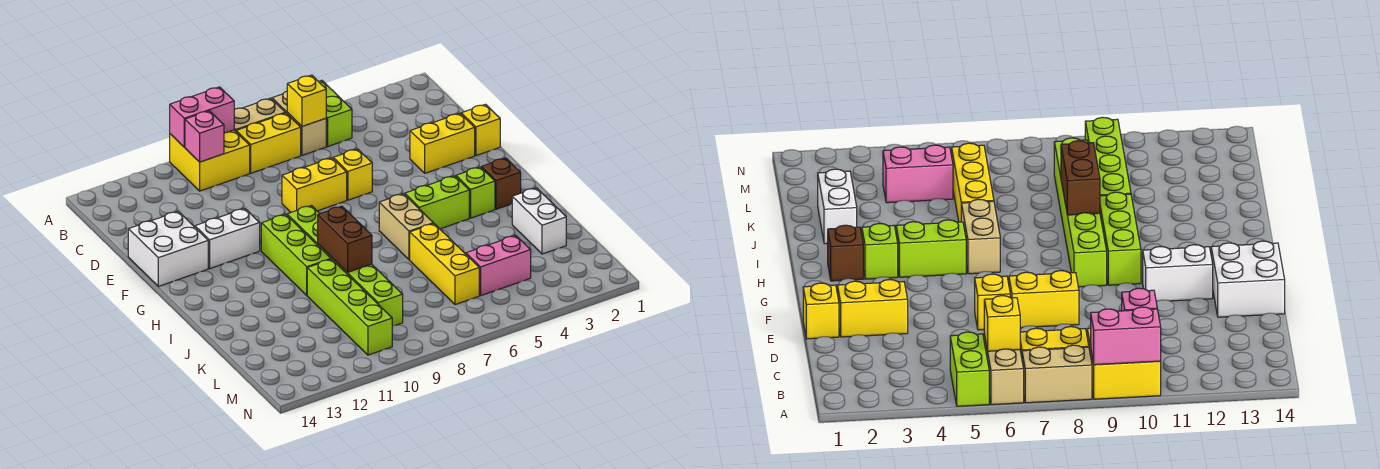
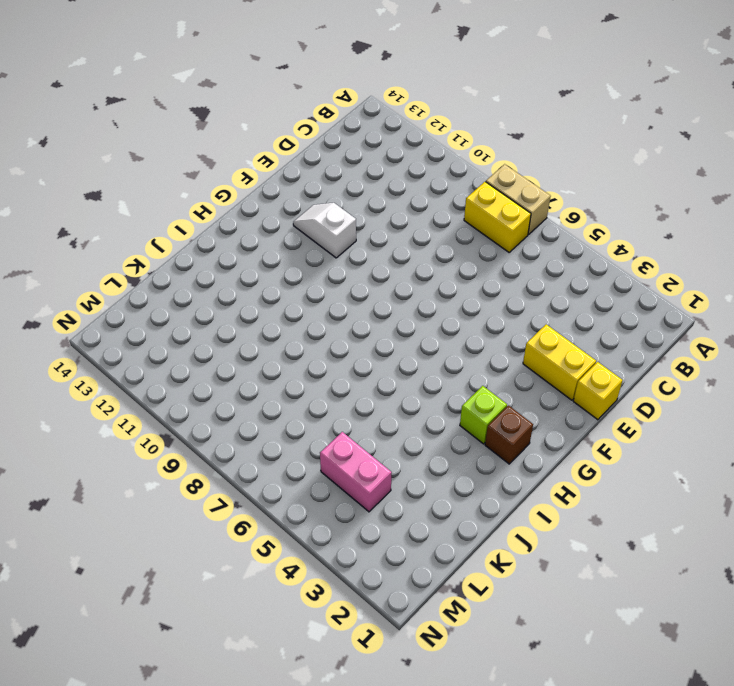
white slope F11:F12 level 1 top 11 -> white brick F11:F12 level 1
none -> lime brick A5:B5 level 1
none -> tan brick A6:B6 level 1
none -> yellow brick A9:B10 level 1

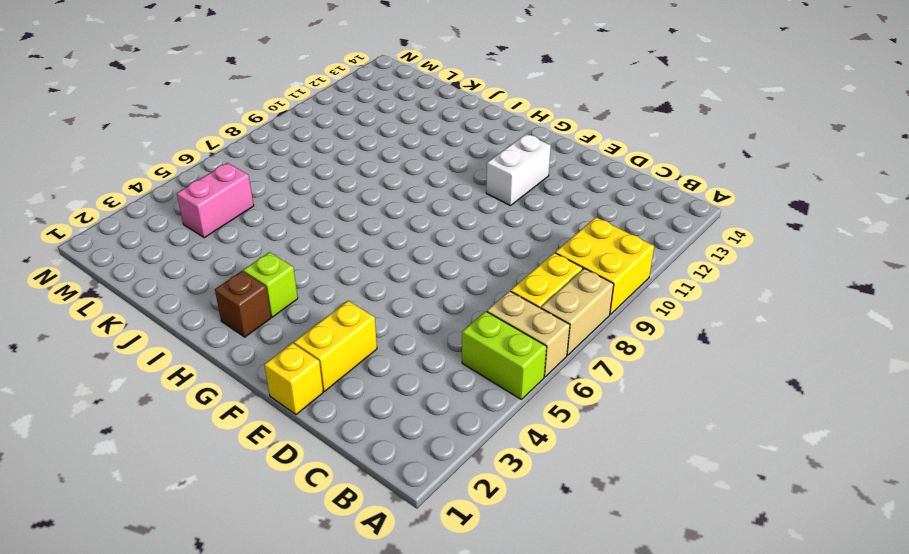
none -> yellow brick E6 level 1
none -> yellow brick E7:E8 level 1
none -> white brick E13:F14 level 1

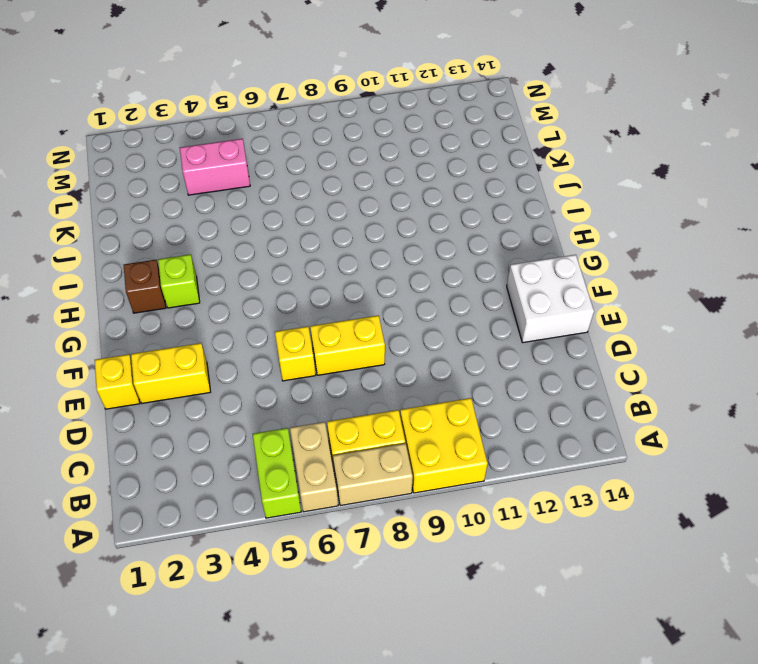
none -> white brick F11:F12 level 1
none -> lime brick G9:L9 level 1
none -> lime brick G10:I10 level 1

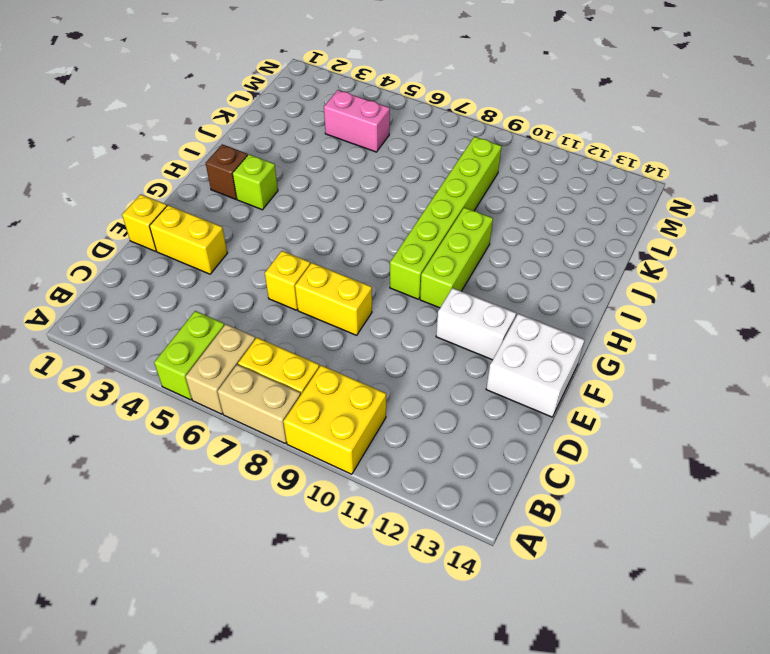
none -> lime brick H4:H5 level 1
none -> tan brick H6:I6 level 1
none -> white brick J2:K2 level 1

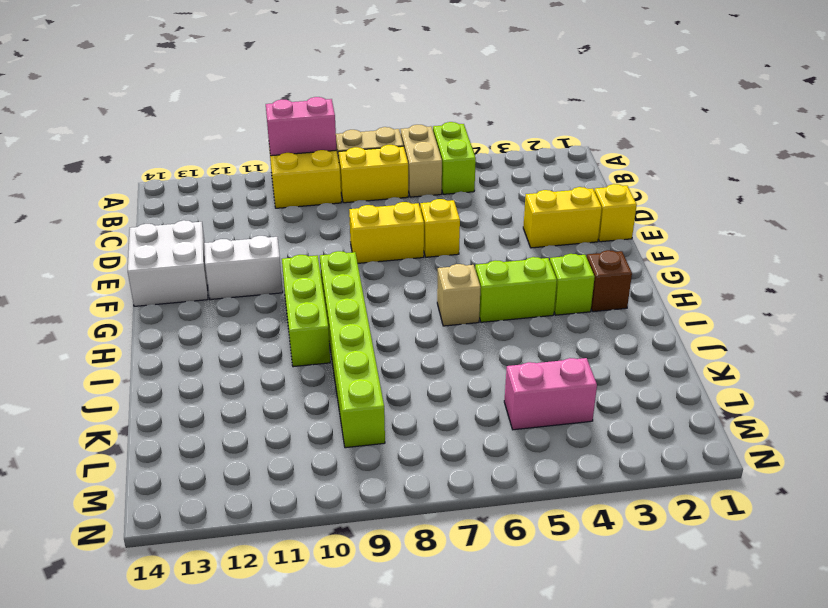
tan brick H6 level 1 -> tan brick H6:I6 level 1
none -> white brick J2:K2 level 1
none -> yellow brick J6:L6 level 1
none -> lime brick J10:M10 level 1

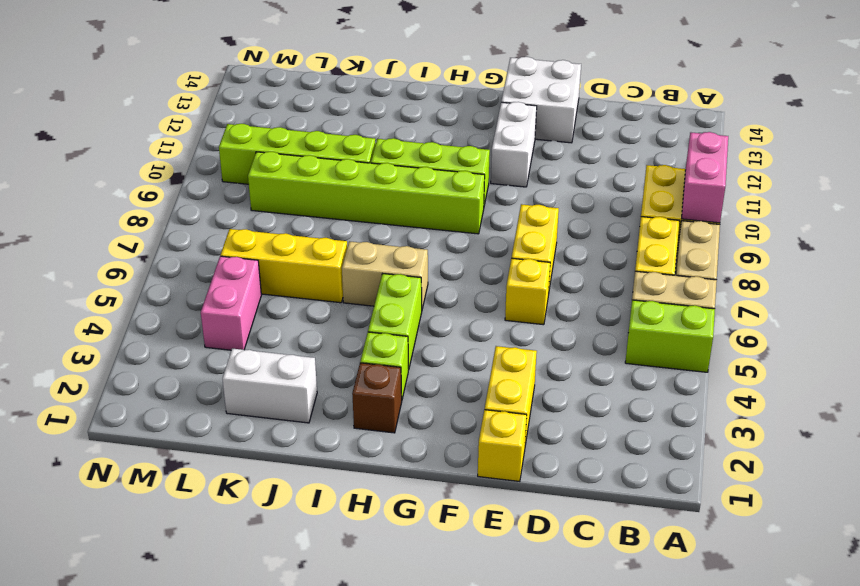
none -> yellow brick B6 level 2
none -> pink brick B10 level 2
none -> brown brick I9:J9 level 2

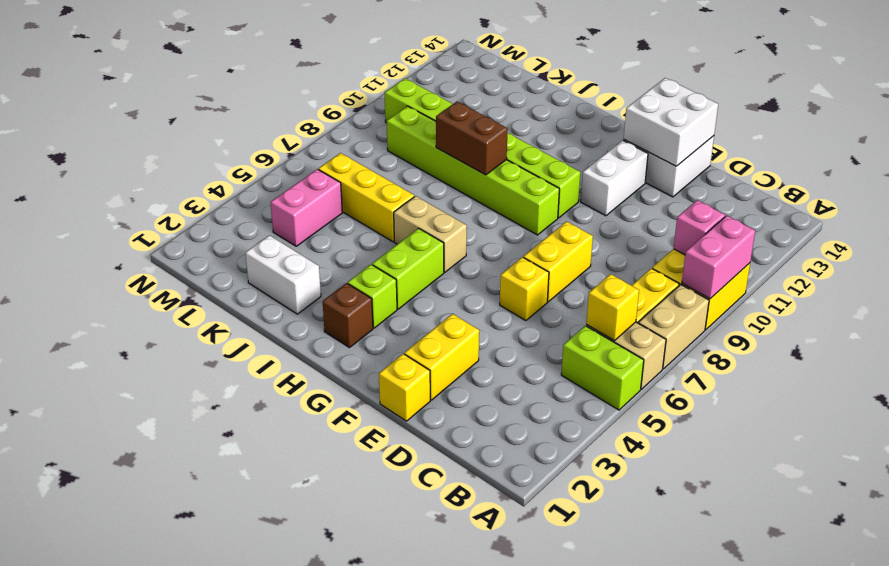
white brick E13:F14 level 2 -> none

